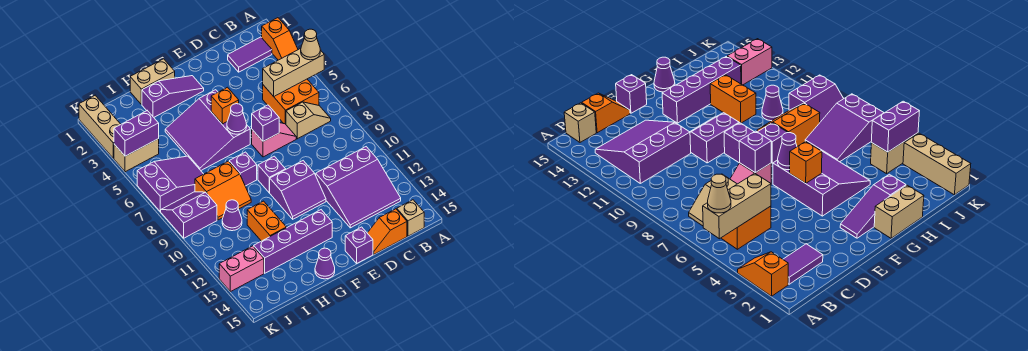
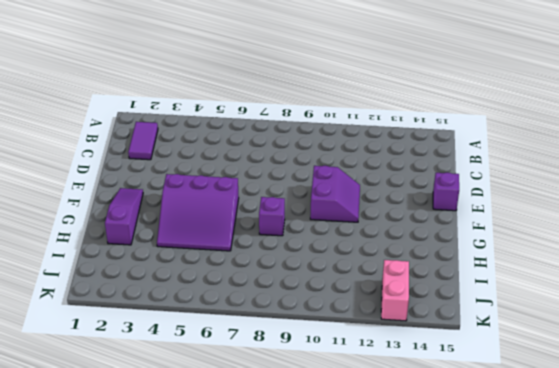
none -> orange slope A2:A3 level 1 top 2
none -> orange brick B5:C6 level 1
none -> tan slope B7:C7 level 1 top C
none -> purple slope B11:D13 level 1 top 11

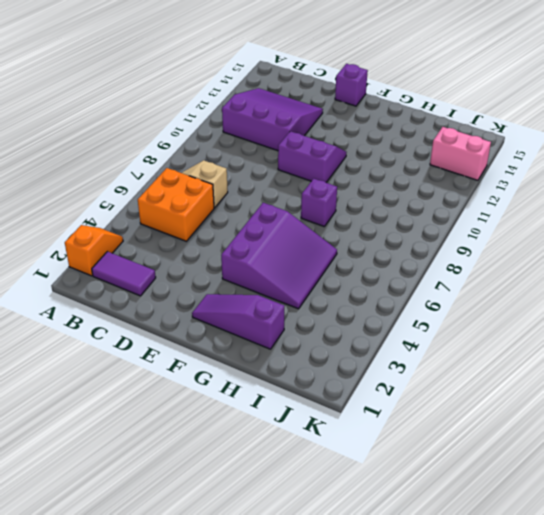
none -> tan brick B15 level 1
none -> orange slope C15:D15 level 1 top C
none -> pink slope D7:E7 level 1 top E
none -> purple brick F9 level 1

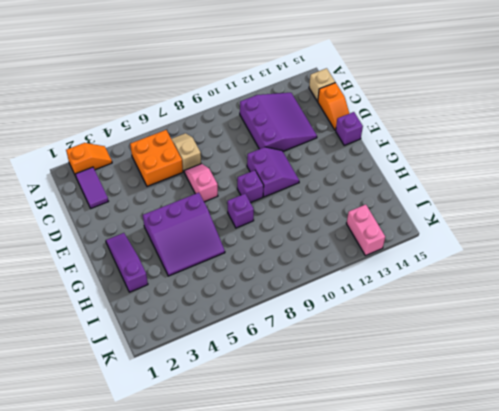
none -> purple brick F13:I13 level 1
none -> tan brick G1:H1 level 1
none -> purple cone G15 level 1
none -> orange slope H8:I9 level 1 top 8

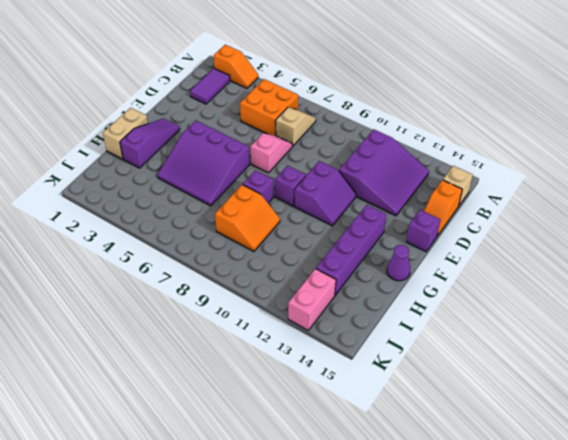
none -> orange brick H11:H12 level 1
none -> purple slope I6:K7 level 1 top K
none -> purple cone I10 level 1
none -> tan brick J4:K4 level 1

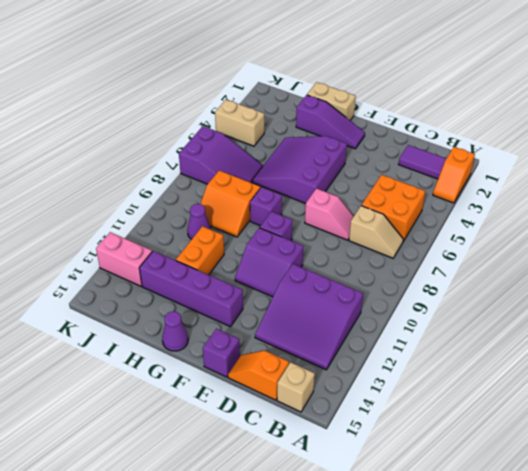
none -> purple slope J8:K9 level 1 top 9
none -> tan brick K1:K3 level 1
none -> tan brick A5:C5 level 2
none -> purple brick E7 level 2

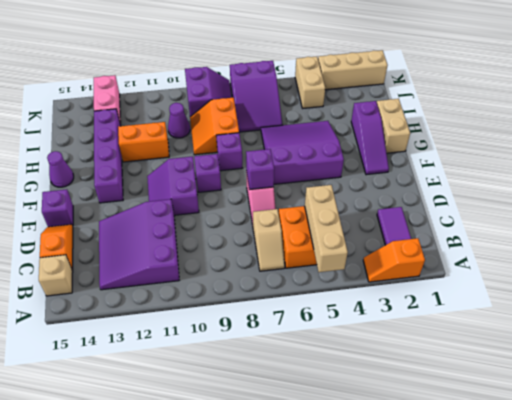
none -> orange brick F5 level 2
none -> purple cone F6 level 2
none -> purple brick J4:K4 level 2
none -> tan cone A5 level 3

